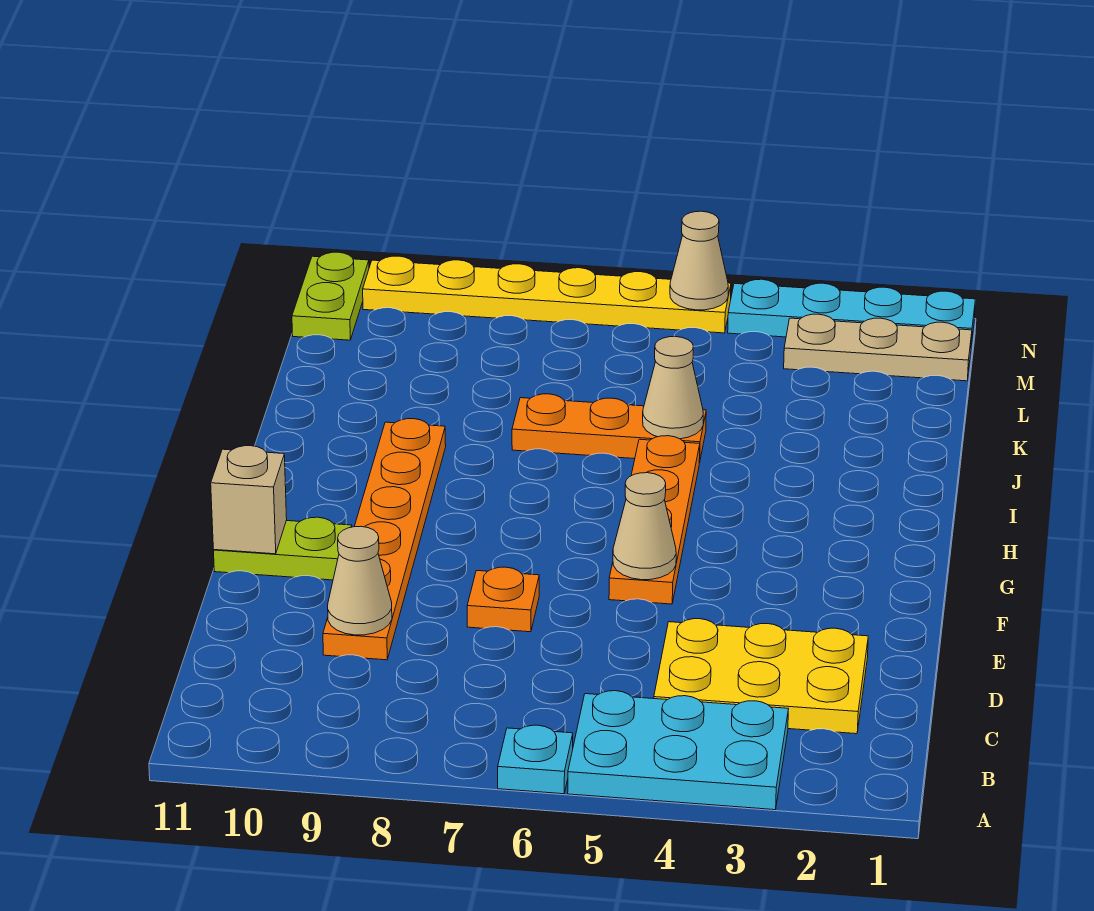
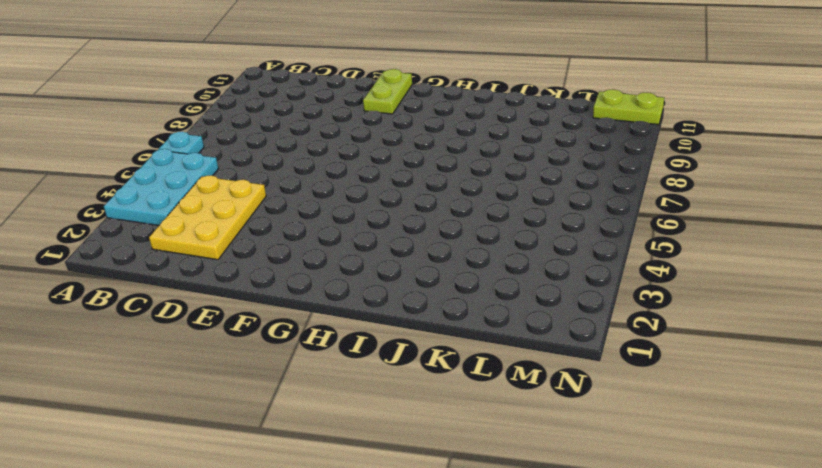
none -> orange plate D9:I9 level 1
none -> orange plate E7 level 1
none -> orange plate F5:I5 level 1

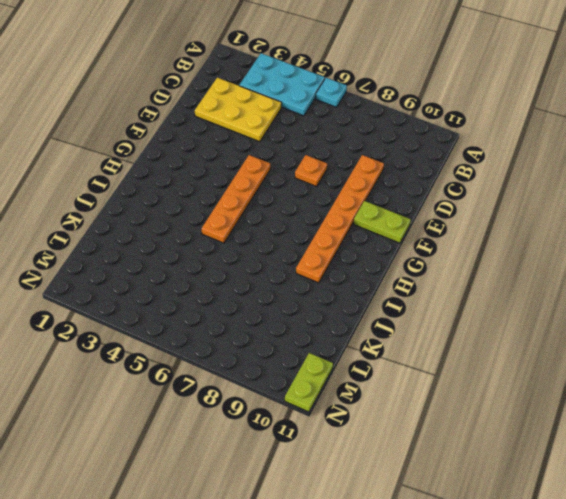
none -> orange plate J5:J7 level 1
none -> tan plate M1:M3 level 1
none -> cyan plate N1:N4 level 1

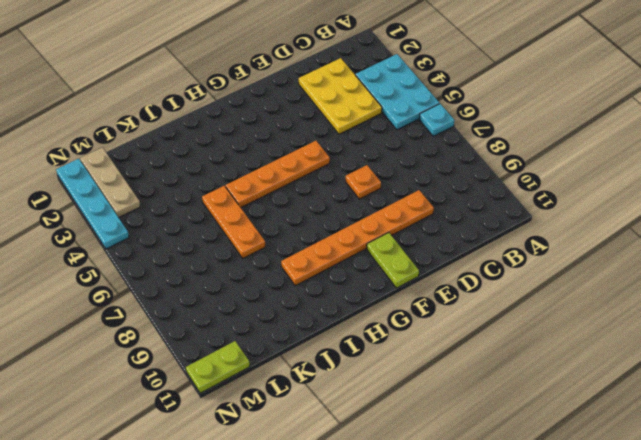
none -> yellow plate N5:N10 level 1
none -> tan cone D9 level 2
none -> tan cone F5 level 2

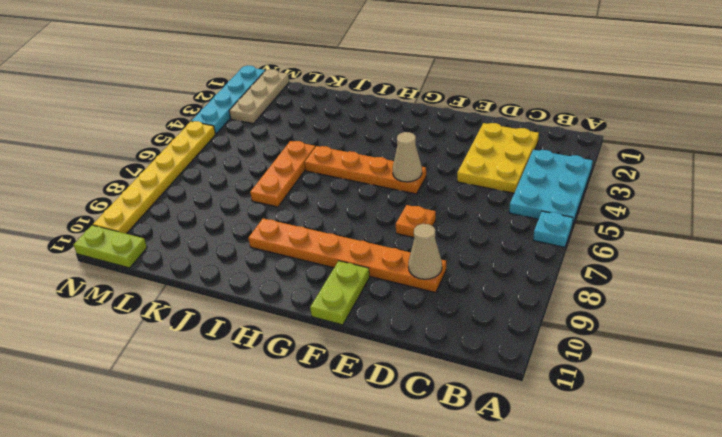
none -> tan brick F11 level 2
none -> tan cone J5 level 2
none -> tan cone N5 level 2

